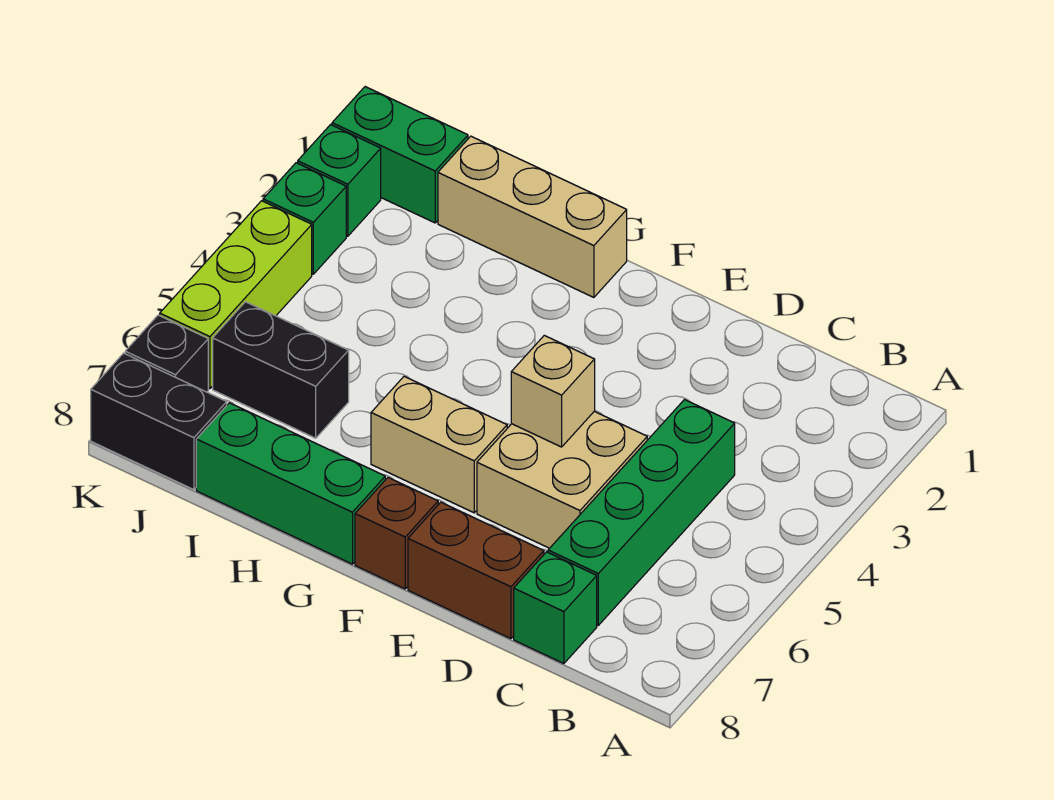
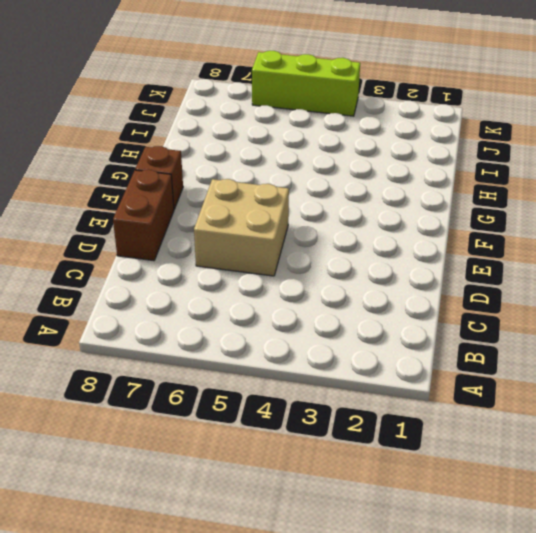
none -> green brick C4:C7 level 1
none -> green brick C8 level 1
none -> tan brick F6:G6 level 1

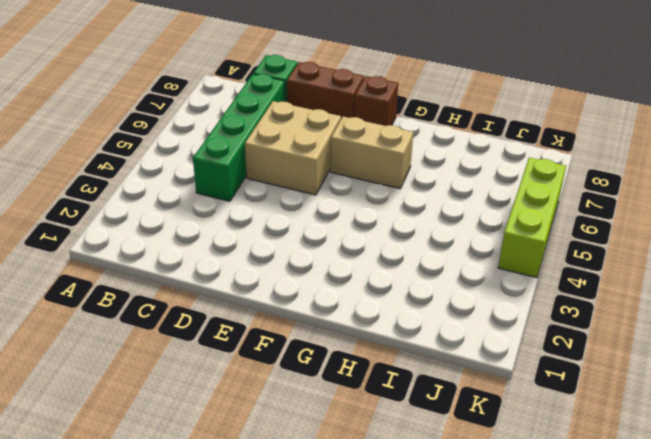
none -> tan brick G1:I1 level 1
none -> green brick G8:I8 level 1
none -> black brick I6:J6 level 1

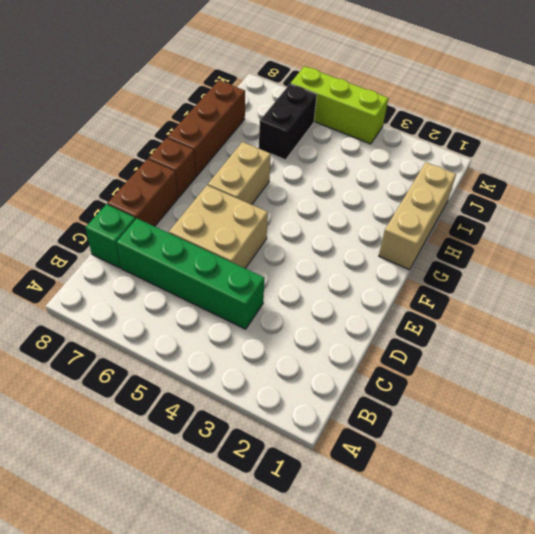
brown brick G8:I8 level 1 -> green brick G8:I8 level 1
none -> green brick J1:K1 level 1
none -> black brick J8:K8 level 1
none -> green brick K2 level 1

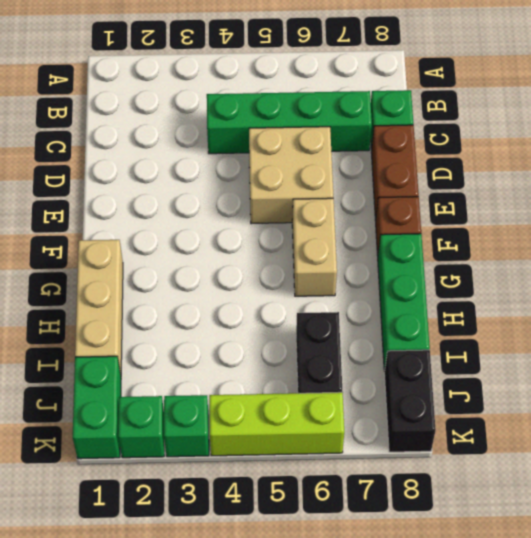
none -> black brick K7 level 1
none -> tan brick E5 level 2

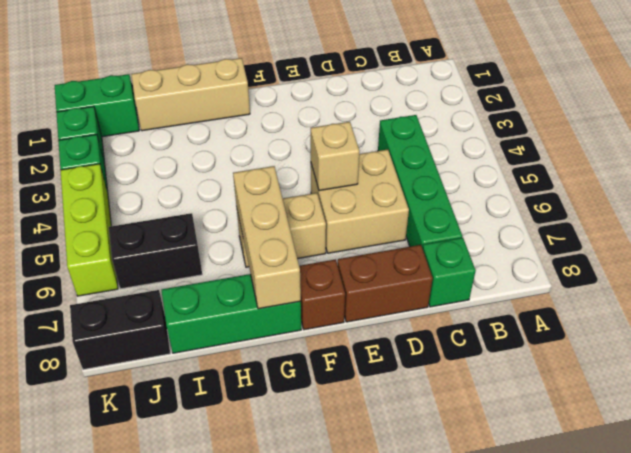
tan brick G6:G8 level 2 -> none
none -> black brick K7 level 1

